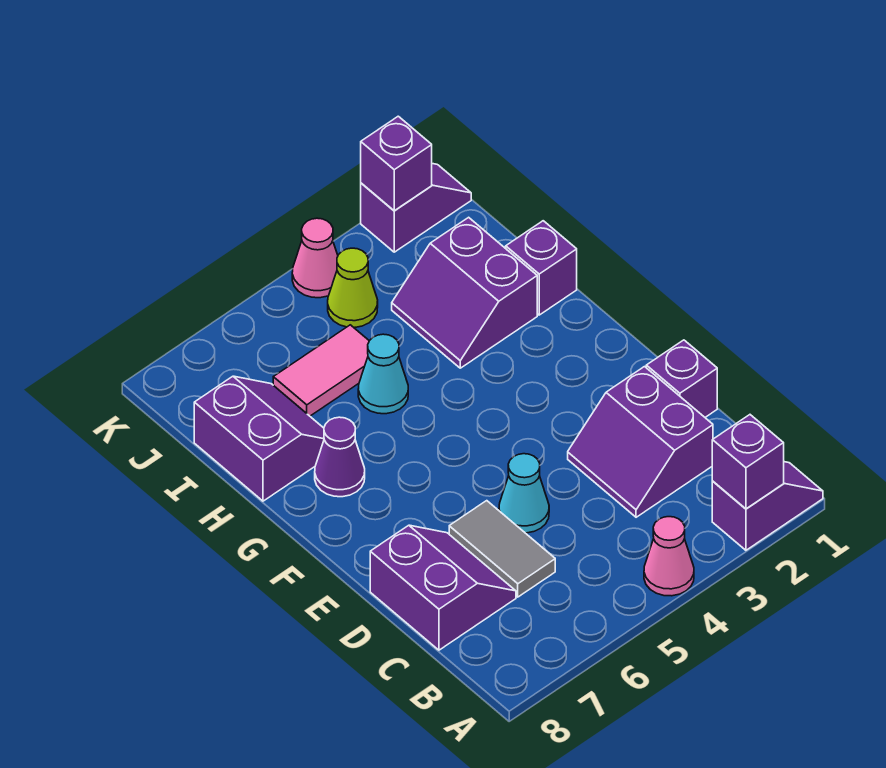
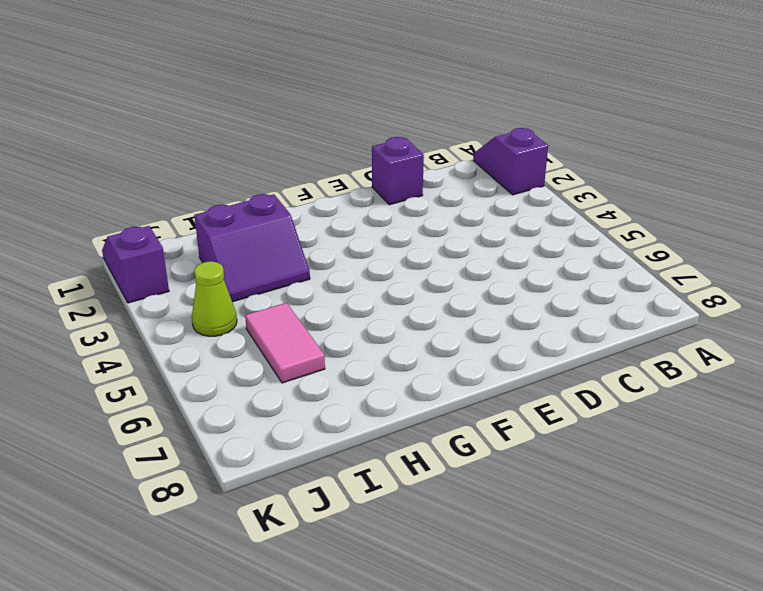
none -> pink cone A4 level 1
none -> purple slope C2:D3 level 1 top 2
none -> grey tile C6:D6 level 1

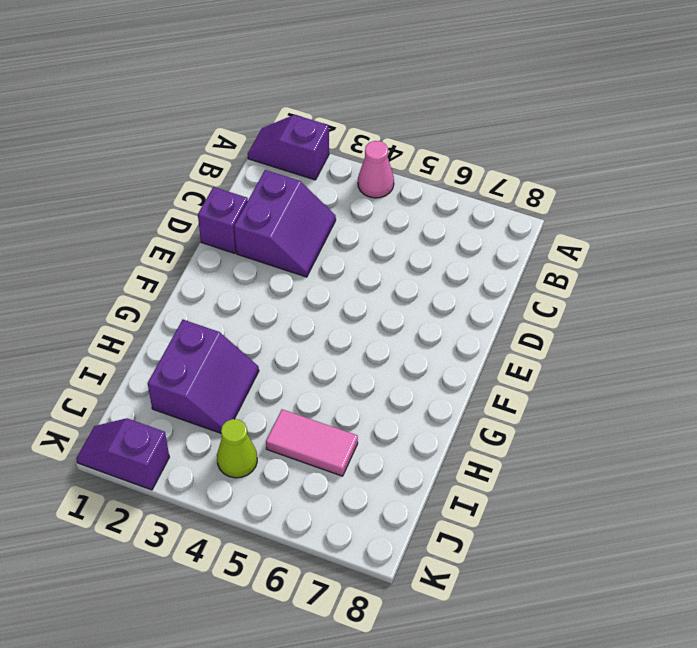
none -> grey tile C6:D6 level 1
none -> purple slope C7:D8 level 1 top 8
none -> cyan cone D5 level 1

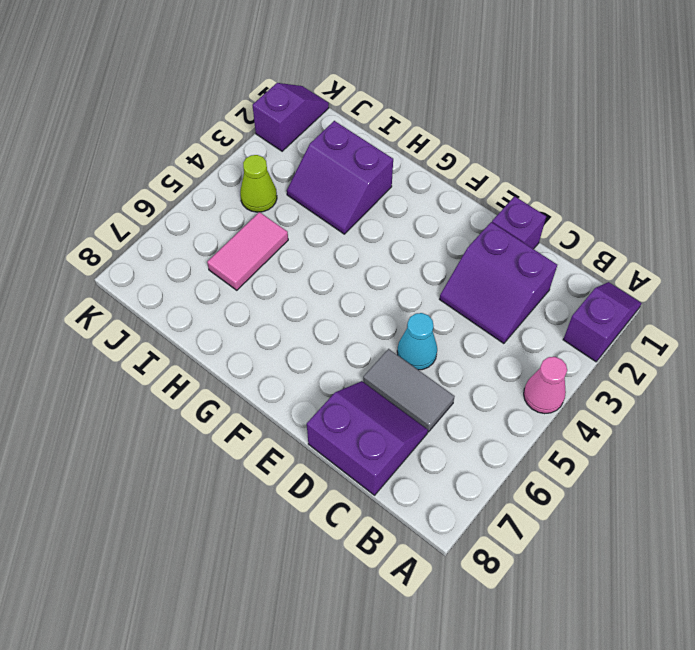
none -> purple cone G7 level 1
none -> purple brick H1 level 1
none -> cyan cone H5 level 1

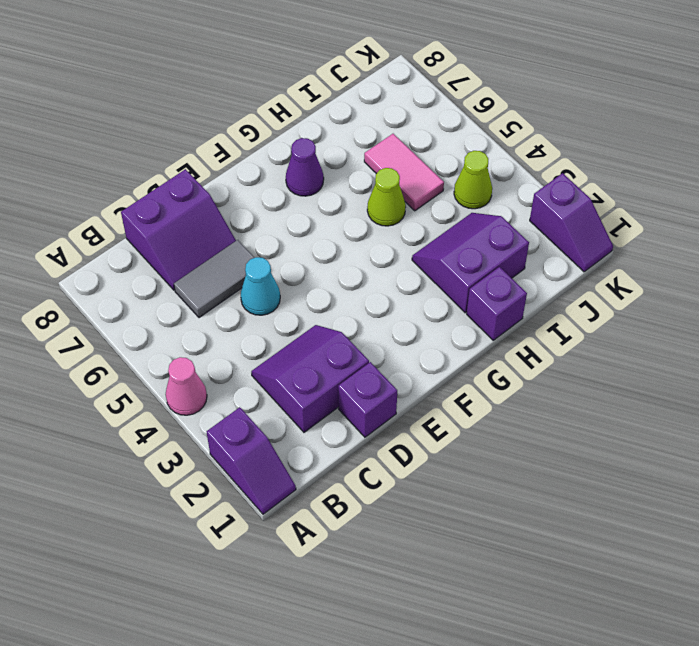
lime cone H5 level 1 -> cyan cone H5 level 1
none -> purple slope H7:I8 level 1 top 8
none -> pink cone K4 level 1
none -> purple brick A2 level 2

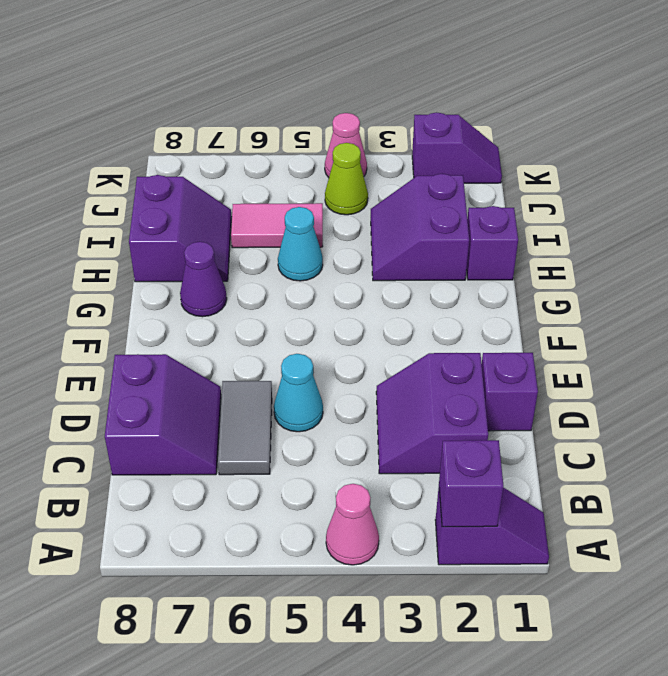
none -> purple brick K2 level 2

